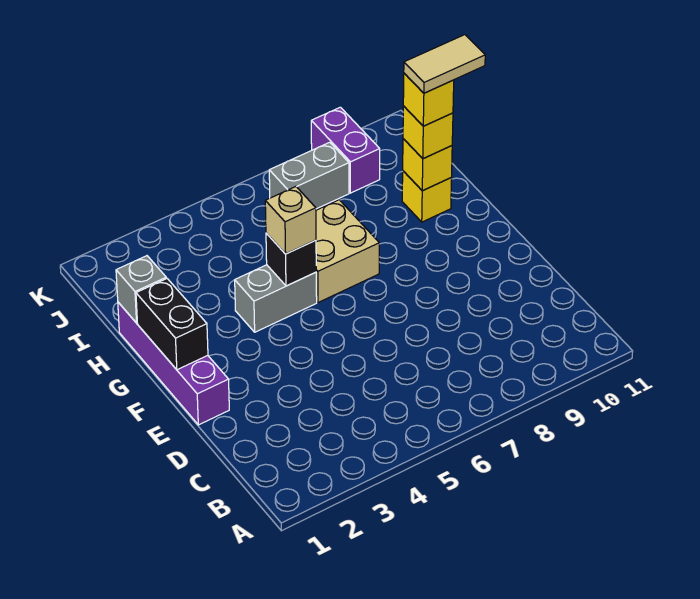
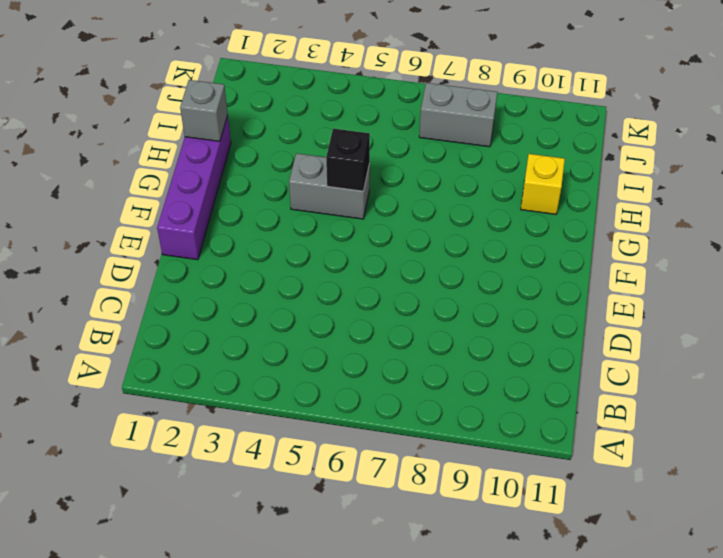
none -> tan brick G6:H7 level 1
none -> purple brick J9:K9 level 1
none -> black brick F1:G1 level 2

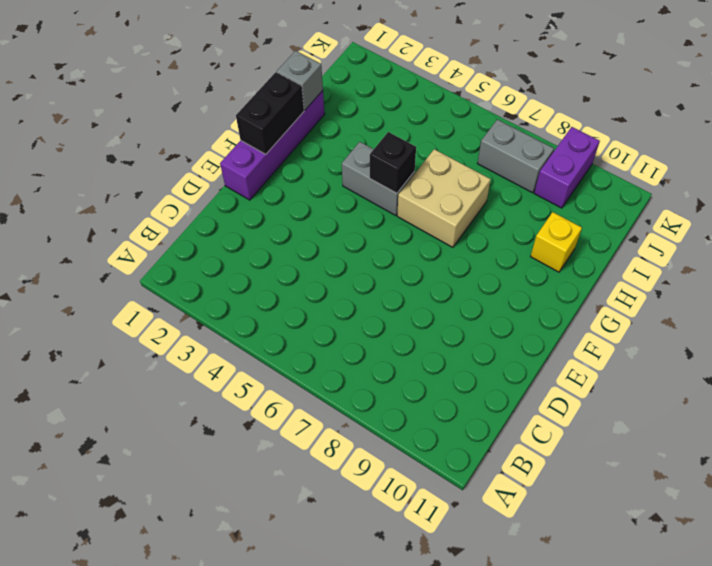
none -> yellow brick H10 level 2
none -> tan brick G5 level 3
none -> yellow brick H10 level 3

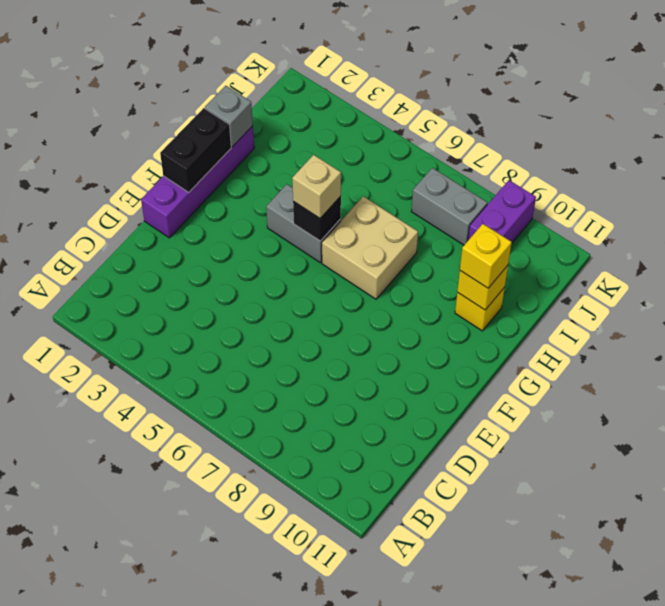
none -> yellow brick H10 level 4
none -> tan tile H10:H11 level 5

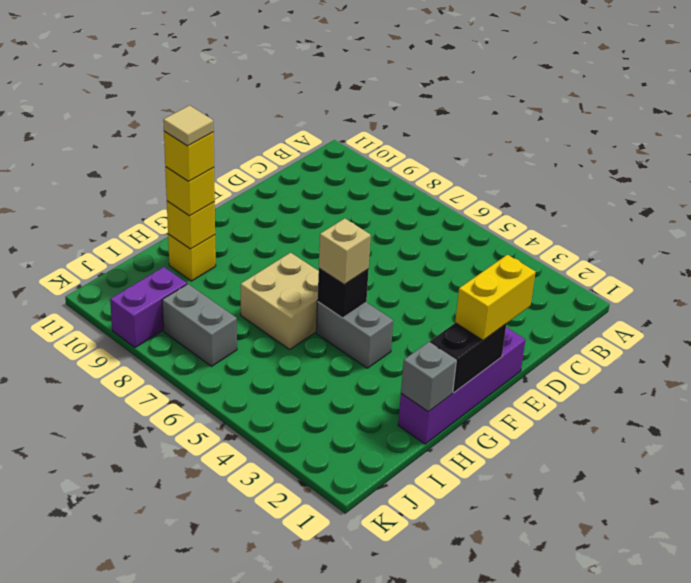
yellow brick E1:F1 level 3 -> none
tan tile H10 level 5 -> tan tile H10:H11 level 5

